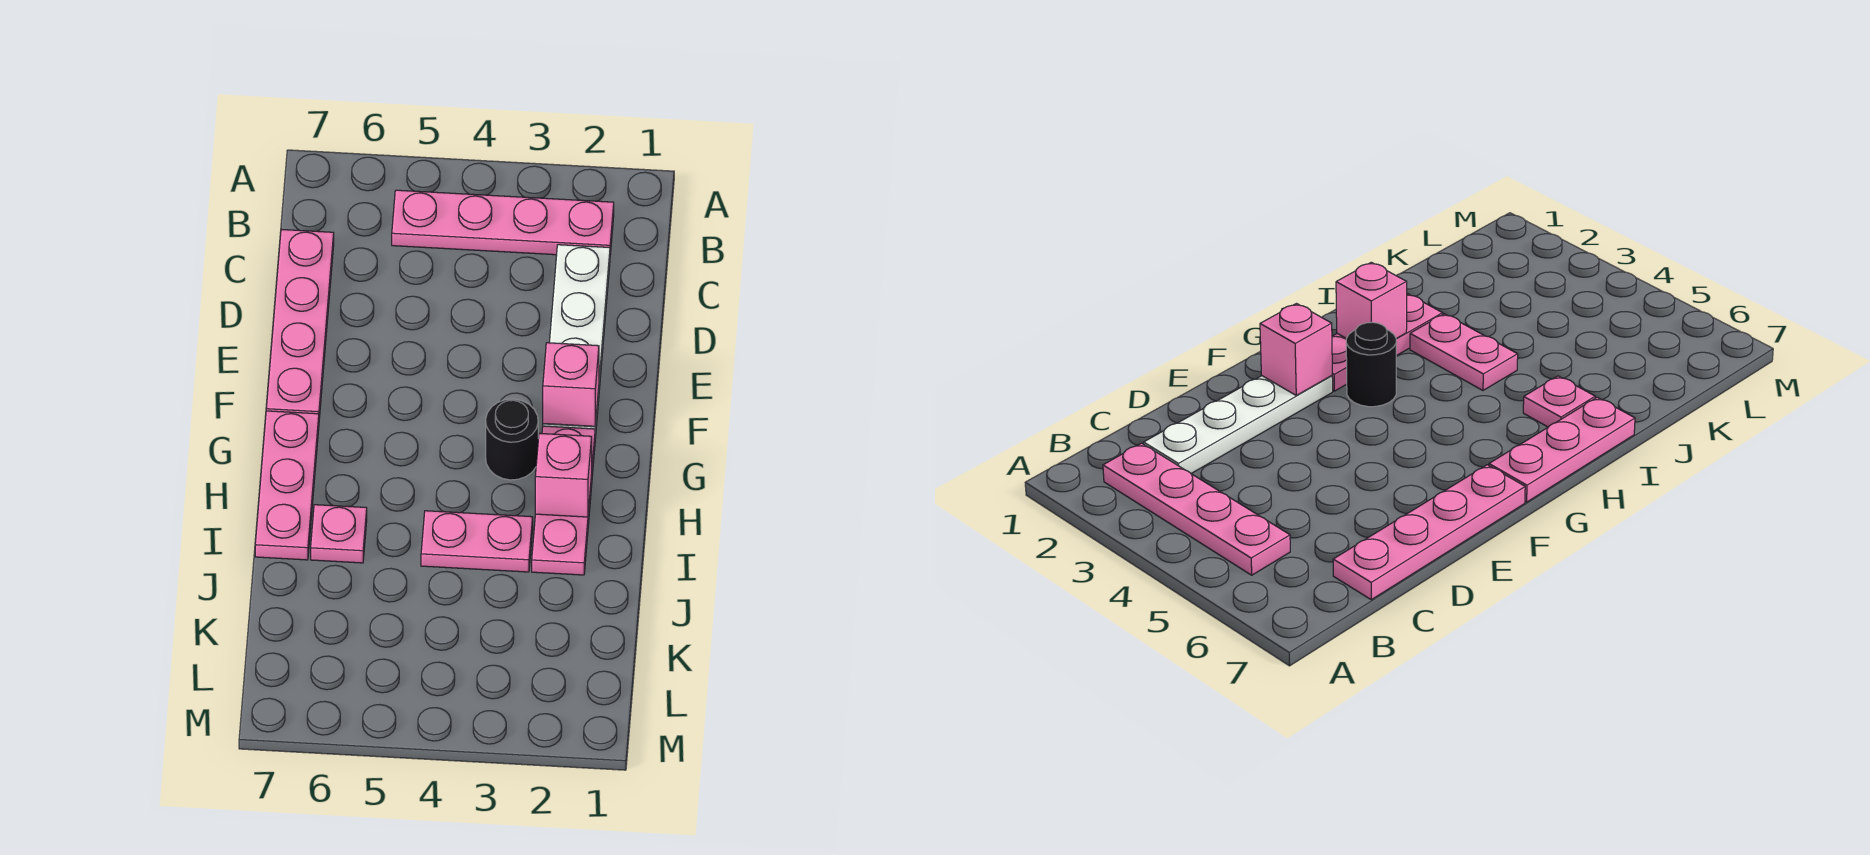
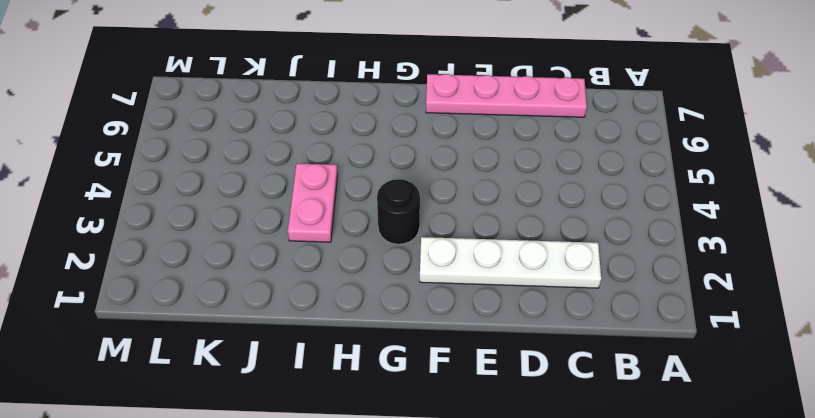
none -> pink plate B2:B5 level 1
none -> pink plate G2:I2 level 1

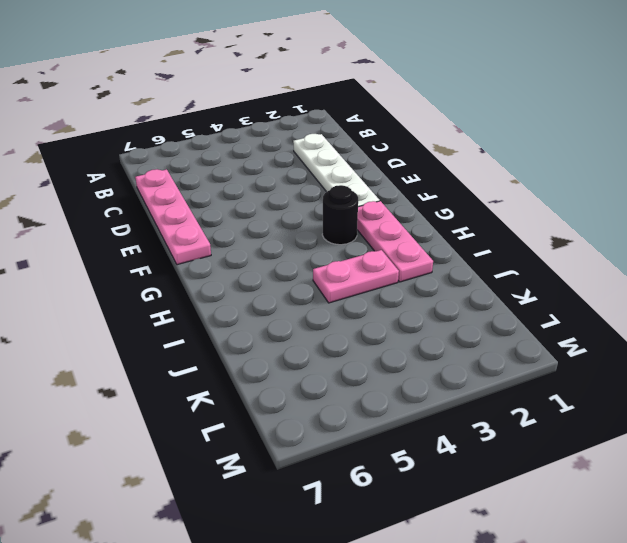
none -> pink plate B2:B5 level 1
none -> pink plate G7:I7 level 1

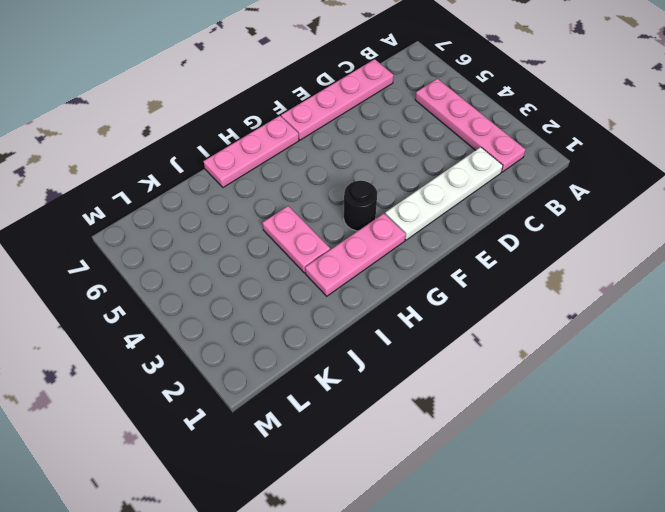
none -> pink plate I6 level 1
none -> pink brick F2 level 2

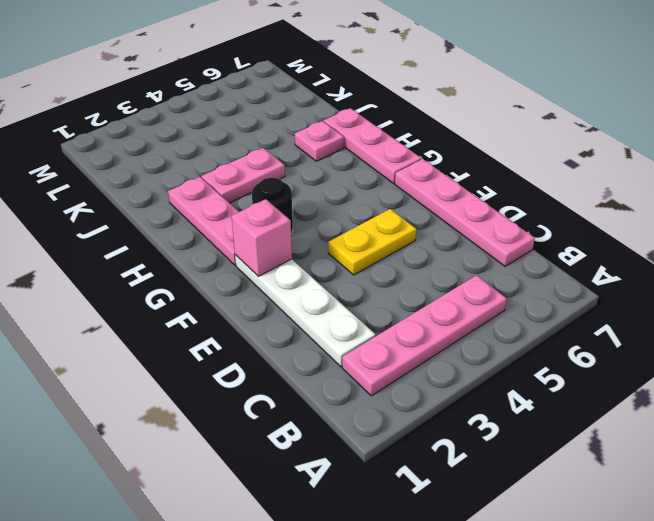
yellow plate E4:E5 level 1 -> none
none -> pink brick H2 level 2

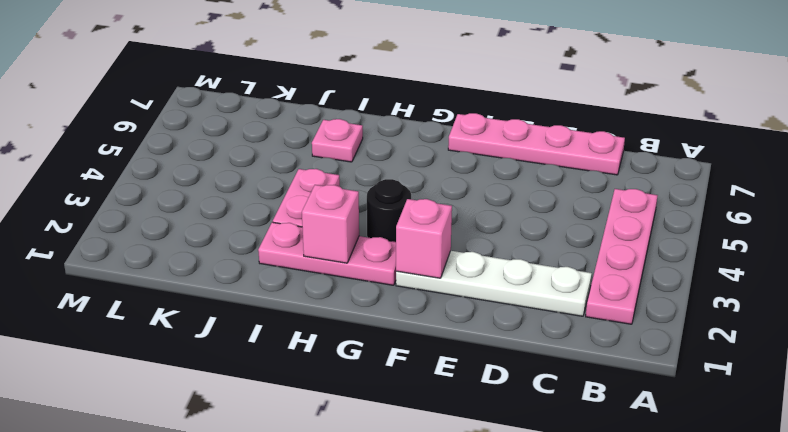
none -> pink plate G7:I7 level 1

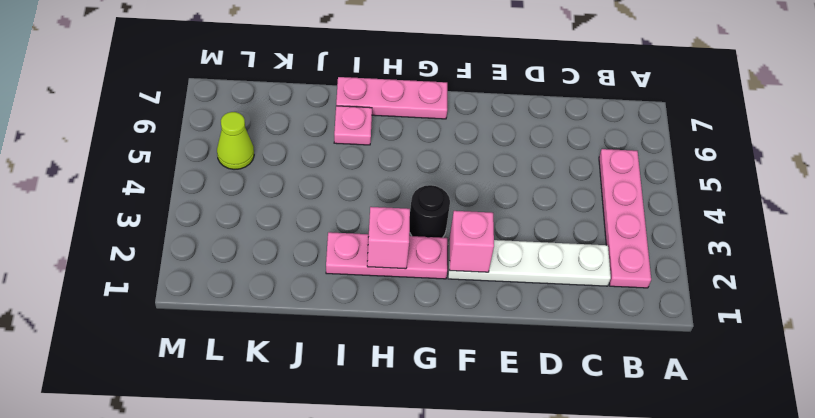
lime cone L5 level 1 -> none
none -> pink plate C7:F7 level 1
none -> pink plate I3:I4 level 1

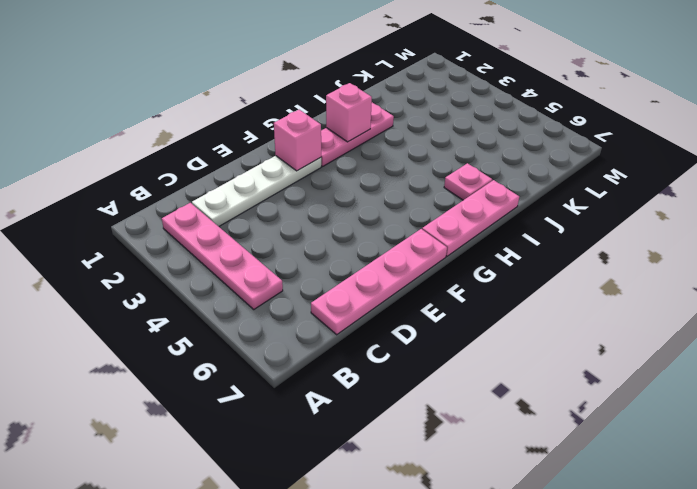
none -> black round brick G3 level 1
none -> pink plate I3:I4 level 1

